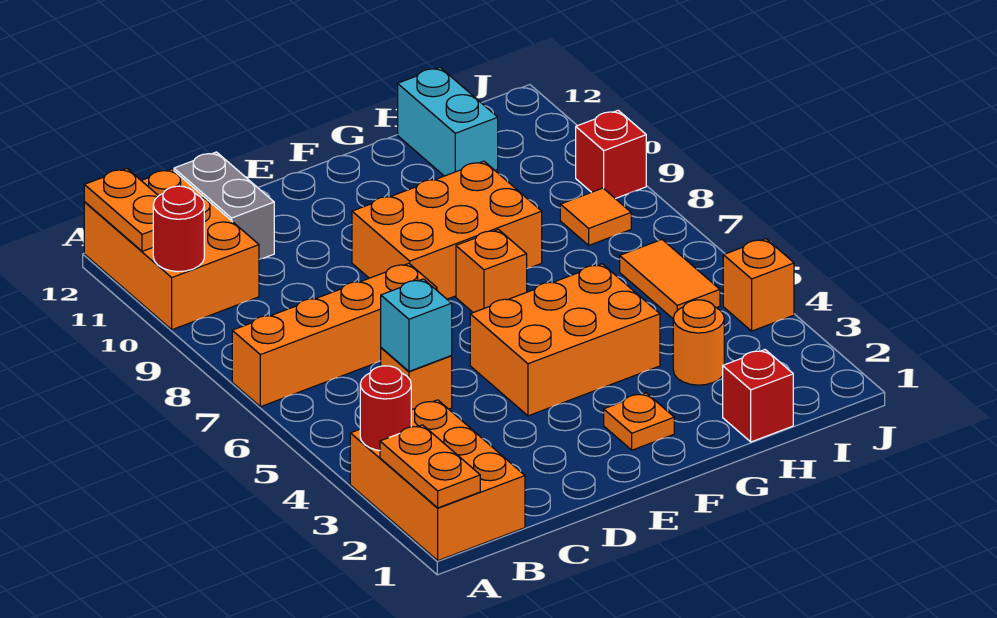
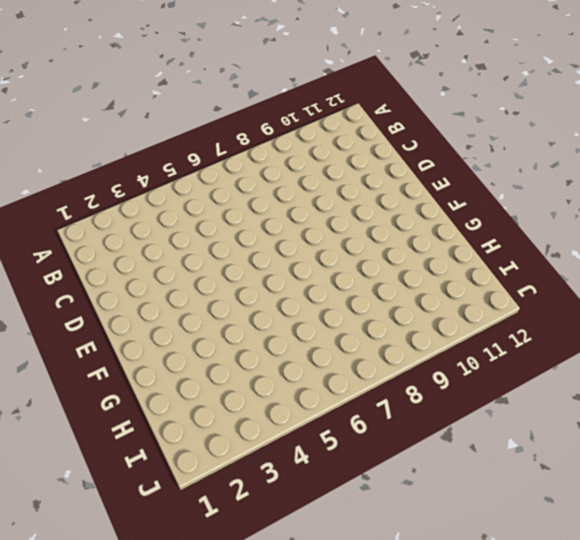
none -> orange brick A1:B3 level 1
none -> orange brick A7:D7 level 1
none -> orange brick A10:B12 level 1

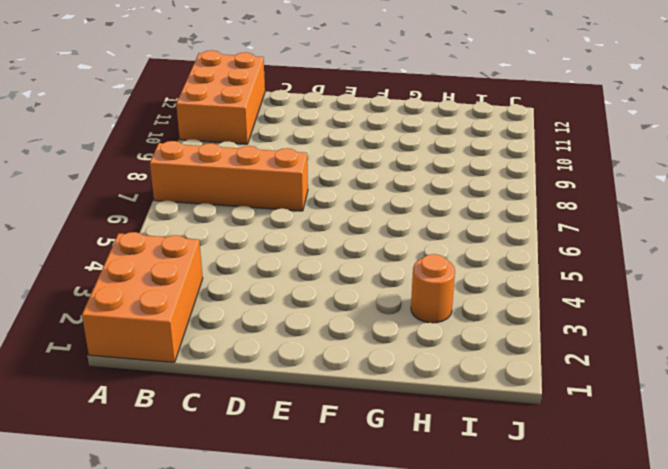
none -> orange brick C5 level 1
none -> grey brick C11:C12 level 1
none -> orange brick E4:G5 level 1

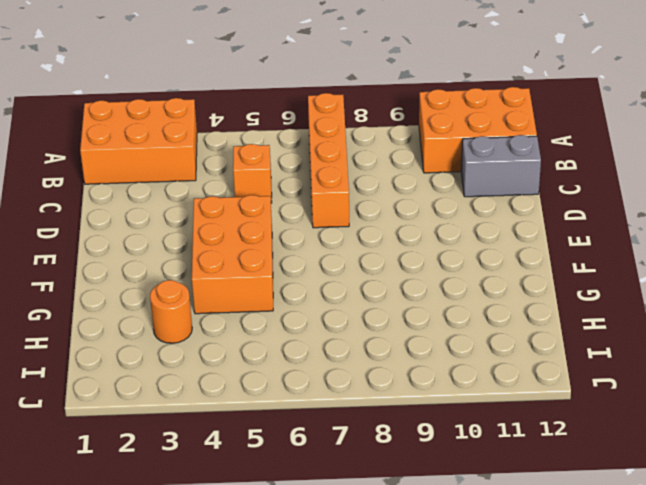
none -> orange brick E8:G9 level 1
none -> orange plate F2 level 1
none -> orange brick F7 level 1

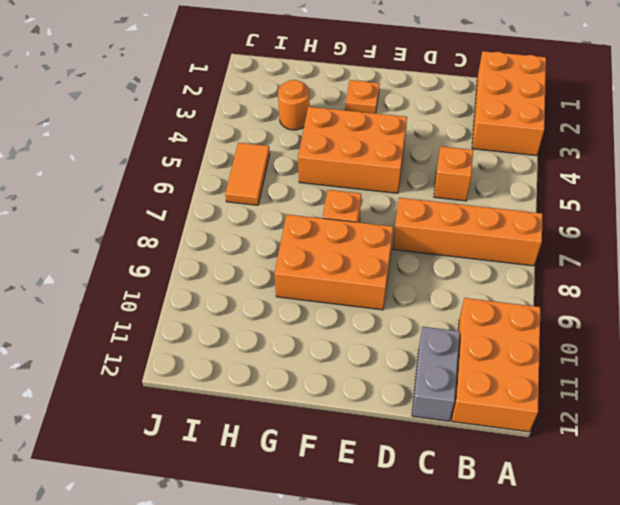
none -> red brick H1 level 1
none -> cyan brick H11:H12 level 1
none -> orange tile I8 level 1

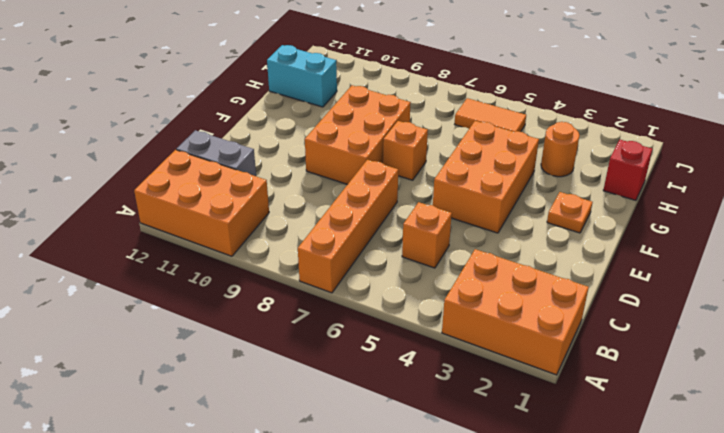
none -> orange tile I8 level 1
none -> orange brick J4 level 1
none -> red brick J9 level 1

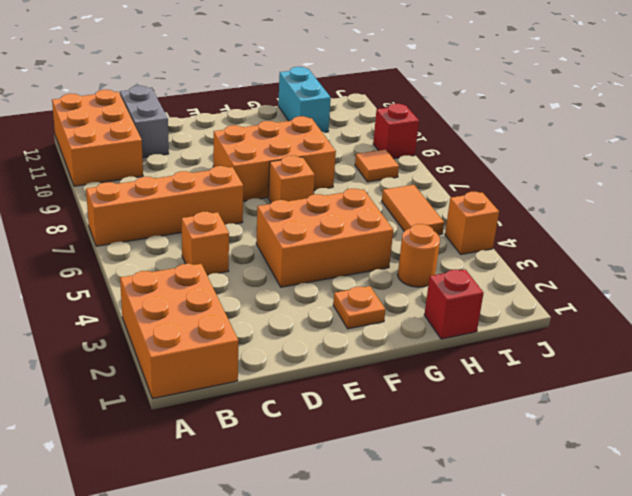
none -> orange plate A1:A2 level 2
none -> red round brick A3 level 2
none -> red round brick A10 level 2

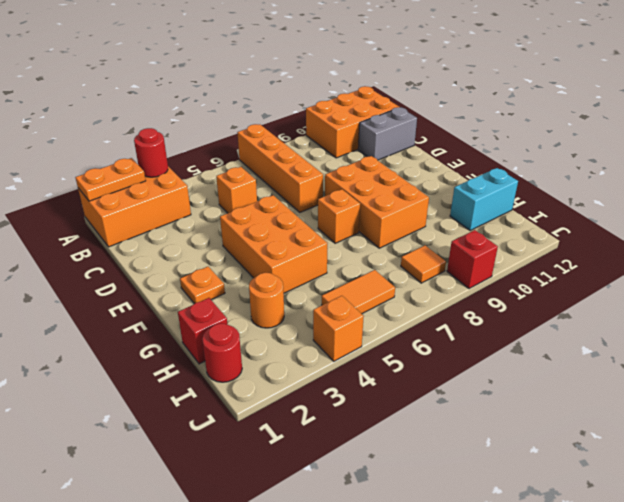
red round brick I1 level 1 -> red round brick A10 level 2
none -> orange plate A11:A12 level 2
none -> cyan brick C5 level 2

